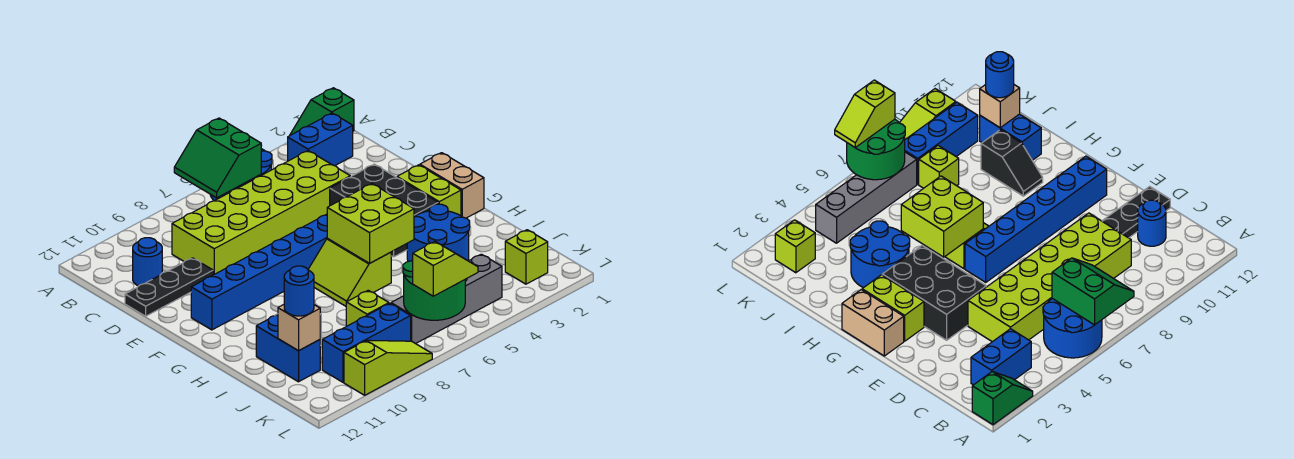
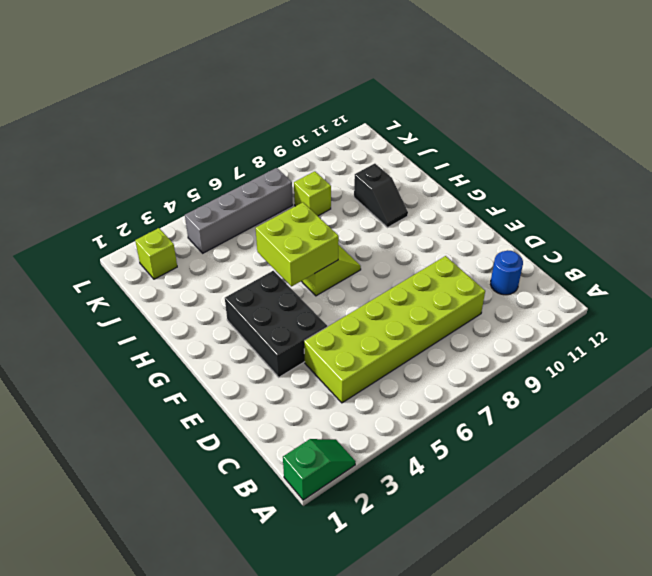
none -> blue round brick A5:B6 level 1
none -> blue brick B2:B3 level 1
none -> black plate D10:D12 level 1

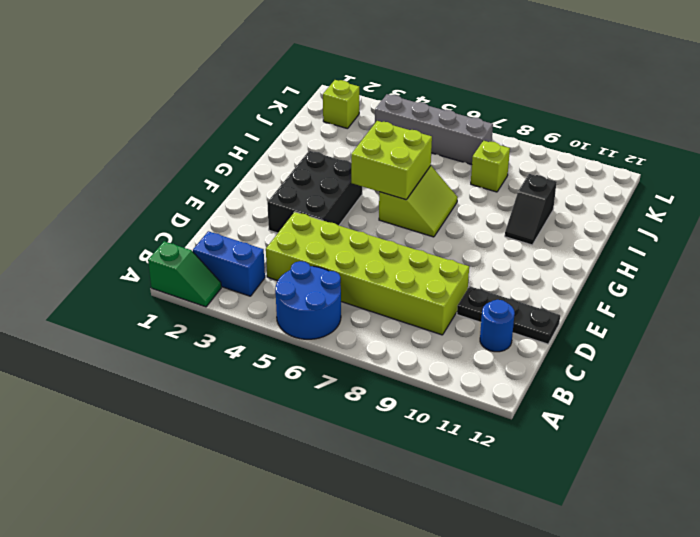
none -> tan brick F1:G1 level 1
none -> lime brick F2:G2 level 1
none -> blue brick F6:F11 level 1

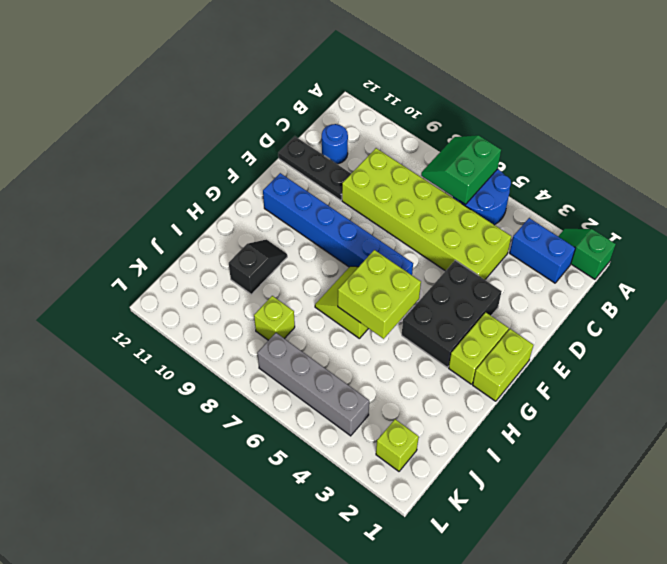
lime brick F1:G1 level 1 -> tan brick F1:G1 level 1
none -> blue round brick H3:I4 level 1
none -> blue brick I11:J11 level 1
none -> blue brick K8:K10 level 1

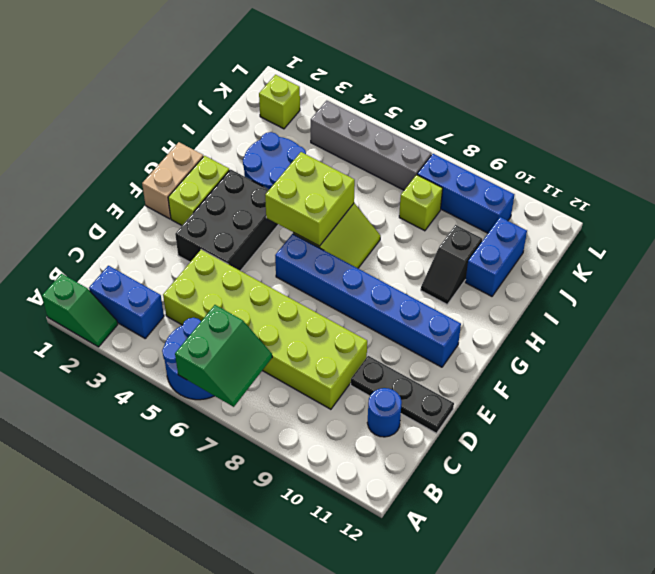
none -> lime slope L8:L10 level 1 top 10
none -> tan brick J11 level 2
none -> green round brick K6:L7 level 2

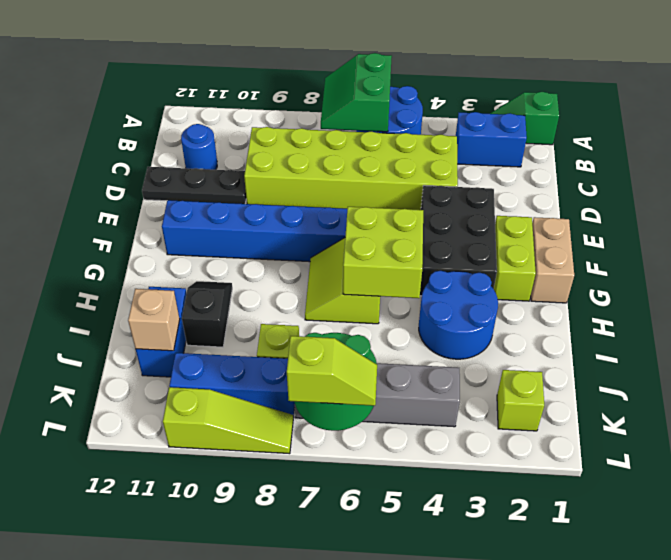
none -> blue round brick J11 level 3

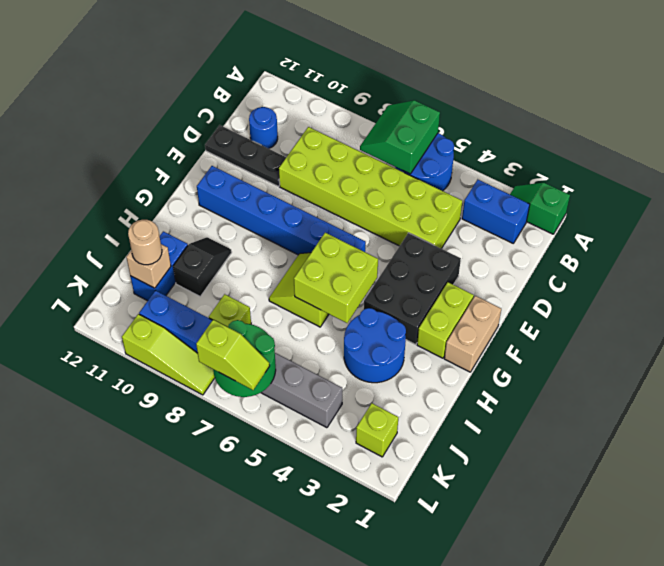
tan round brick J11 level 3 -> blue round brick J11 level 3

